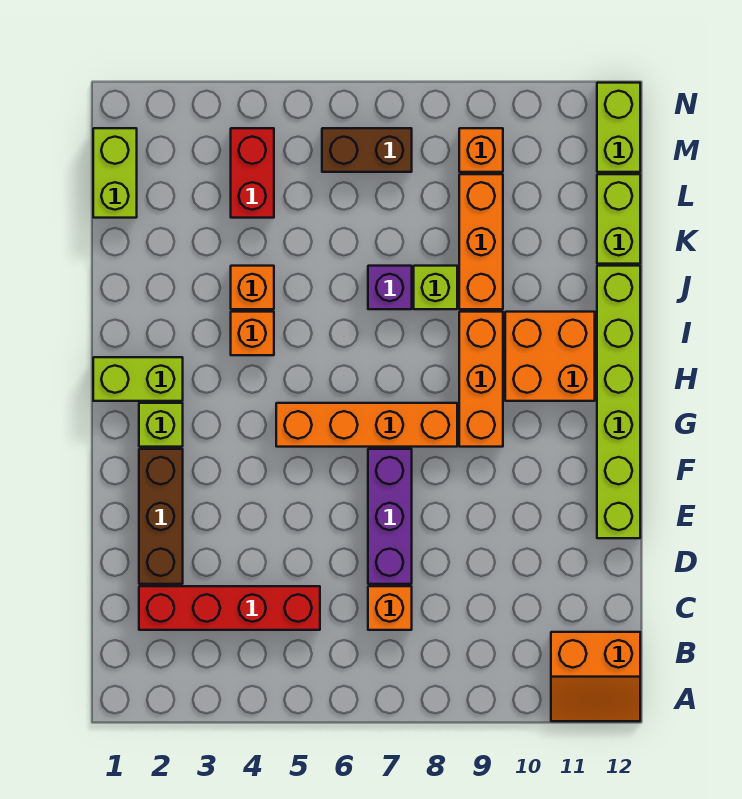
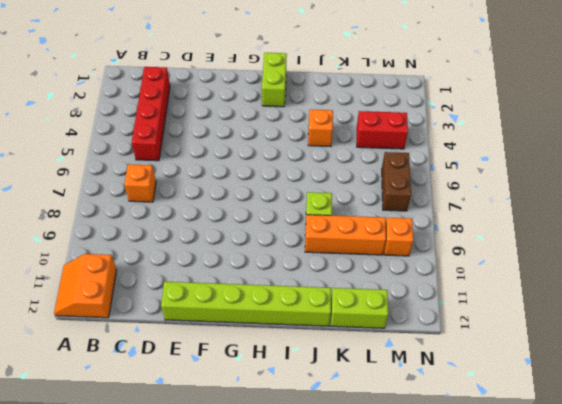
none -> brown brick D2:F2 level 1
none -> purple brick D7:F7 level 1
none -> lime brick G2 level 1

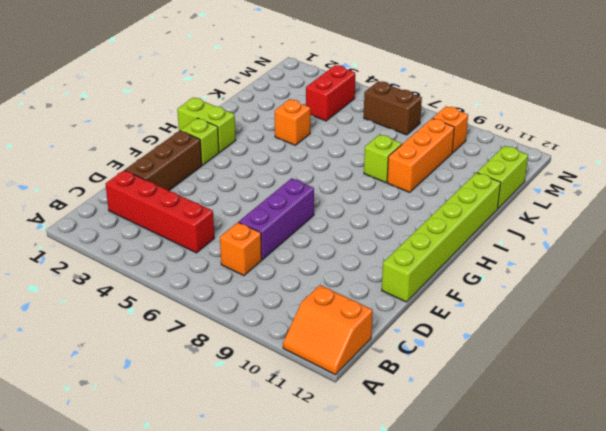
none -> orange brick G5:G8 level 1
none -> orange brick G9:I9 level 1
none -> orange brick H10:I11 level 1

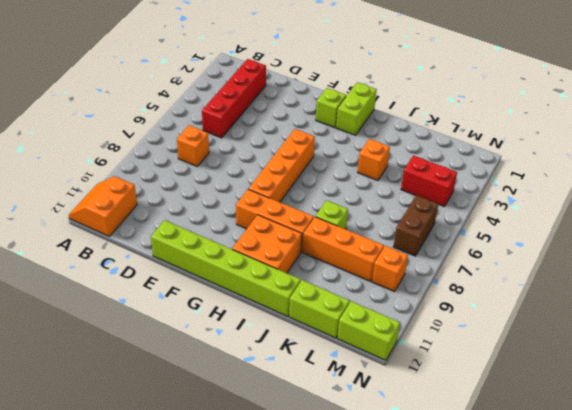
none -> brown brick D2:F2 level 1
none -> purple brick D7:F7 level 1
none -> orange brick I4 level 1

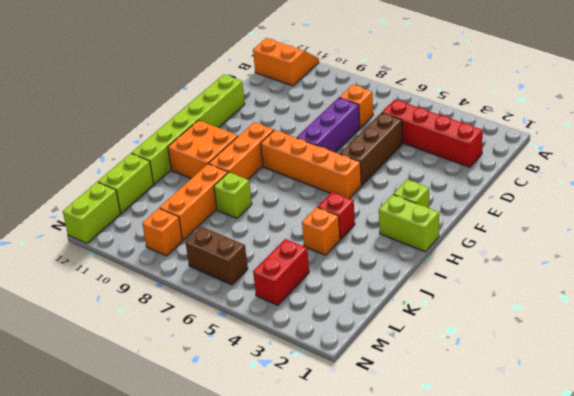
brown brick D5:F5 level 1 -> brown brick D2:F2 level 1
red brick I4 level 1 -> orange brick I4 level 1
none -> purple brick J7 level 1
none -> lime brick L1:M1 level 1

